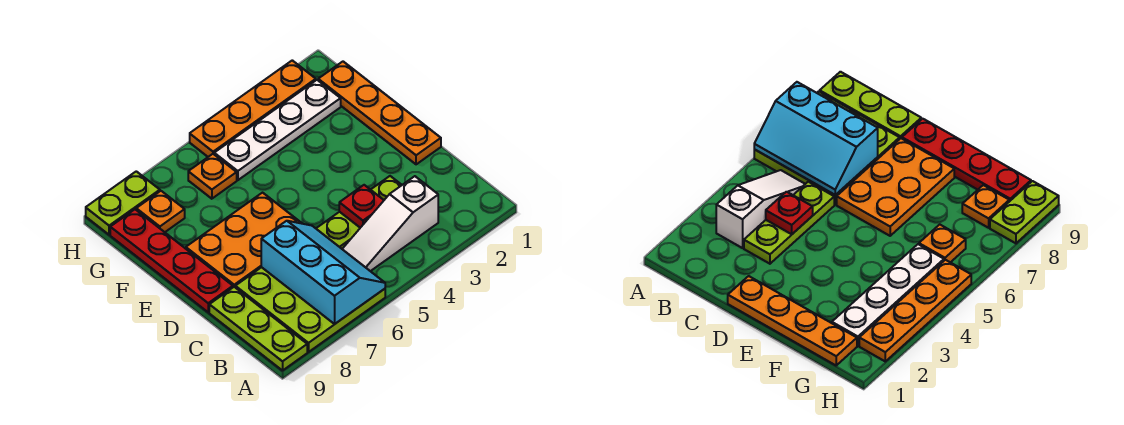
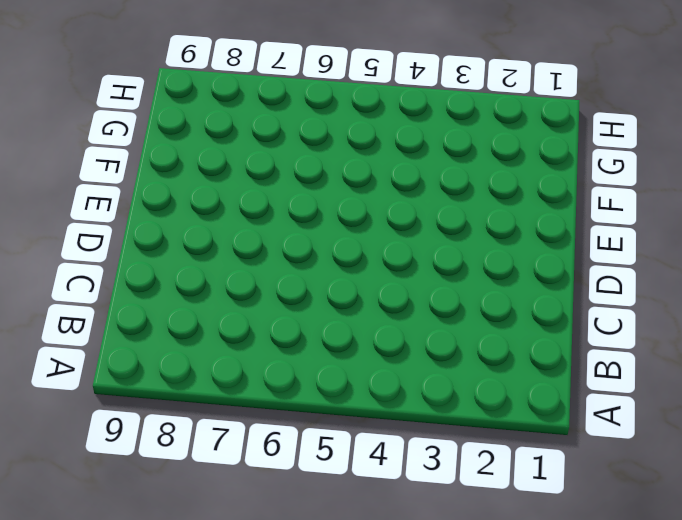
none -> lime plate A6:C8 level 1
none -> lime plate A9:C9 level 1
none -> white slope B3:B5 level 1 top 3

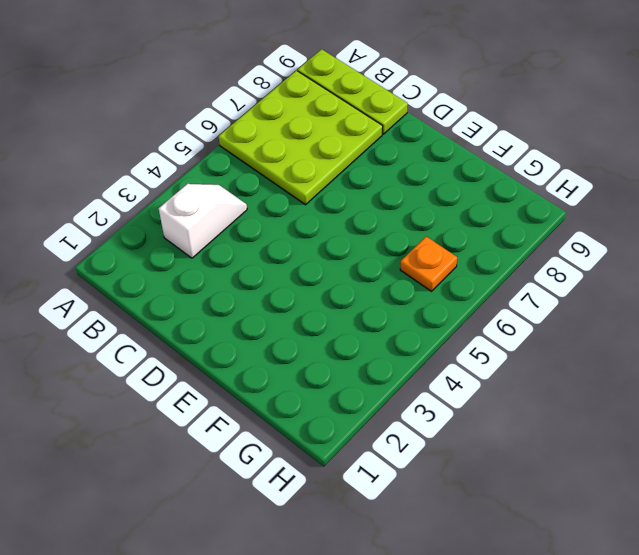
white slope B3:B4 level 1 top 3 -> white slope B3:B5 level 1 top 3
none -> lime plate C3:C5 level 1
none -> orange plate D1:G1 level 1
none -> orange plate D6:E8 level 1

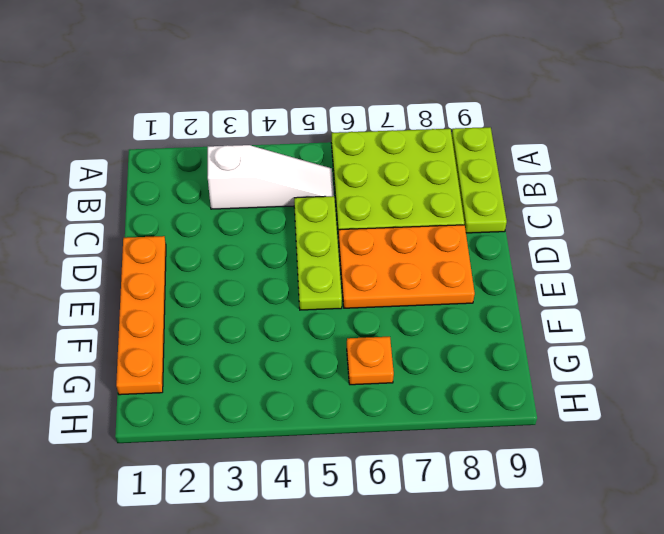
lime plate C5:E5 level 1 -> lime plate C3:C5 level 1
none -> red plate D9:G9 level 1
none -> white plate G2:G5 level 1
none -> orange plate G8 level 1

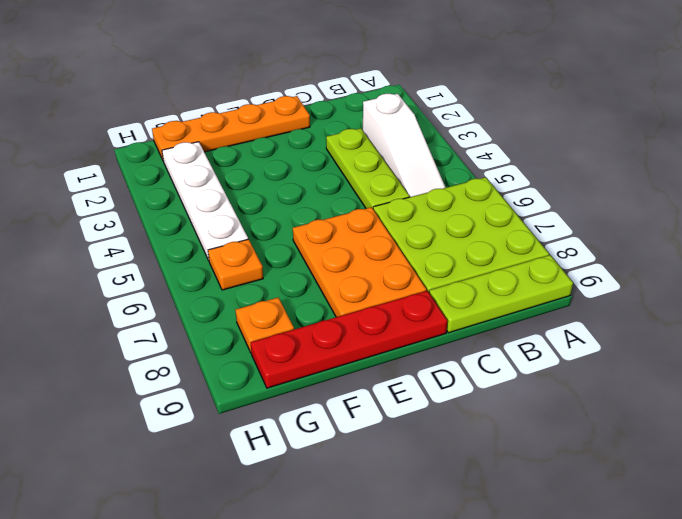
none -> orange plate H2:H5 level 1
none -> lime plate H8:H9 level 1
none -> cyan slope A6:C7 level 2 top 7

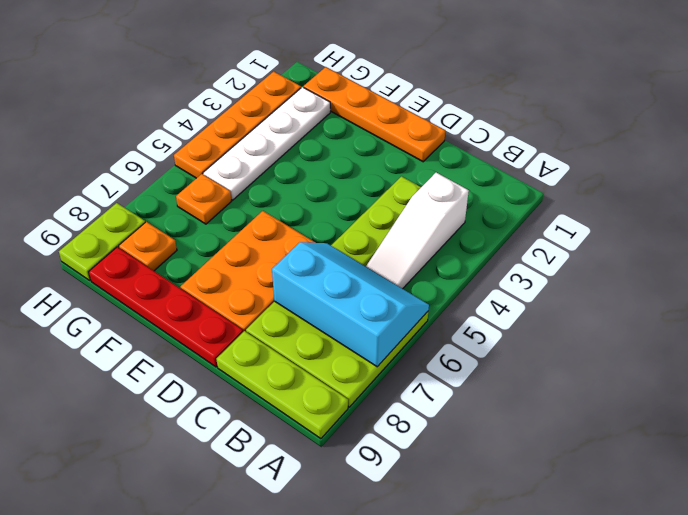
none -> red plate C4 level 2

